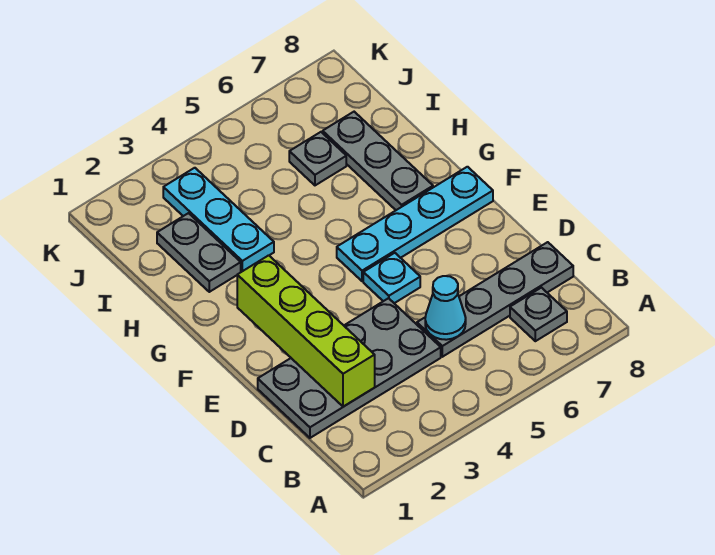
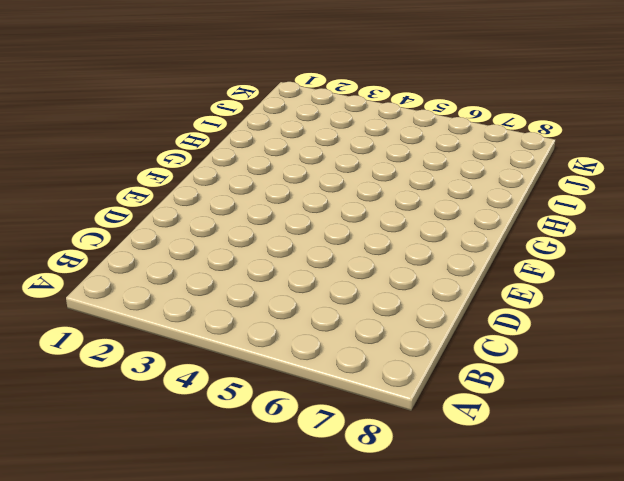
none -> grey plate B7 level 1
none -> grey plate C1:D4 level 1

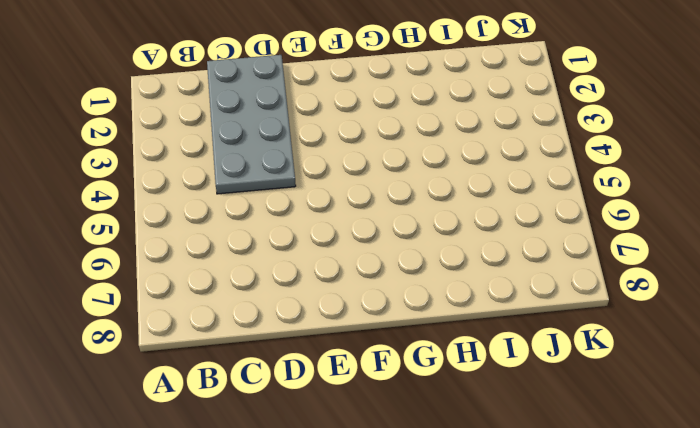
none -> grey plate B7 level 1
none -> grey plate C5:C8 level 1

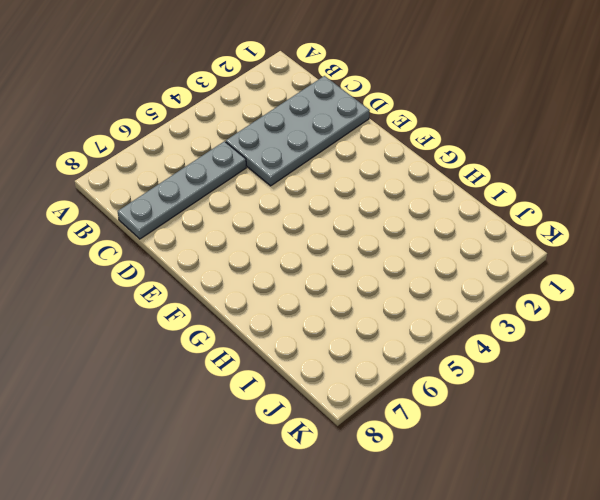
none -> grey plate B7 level 1
none -> cyan plate E5 level 1

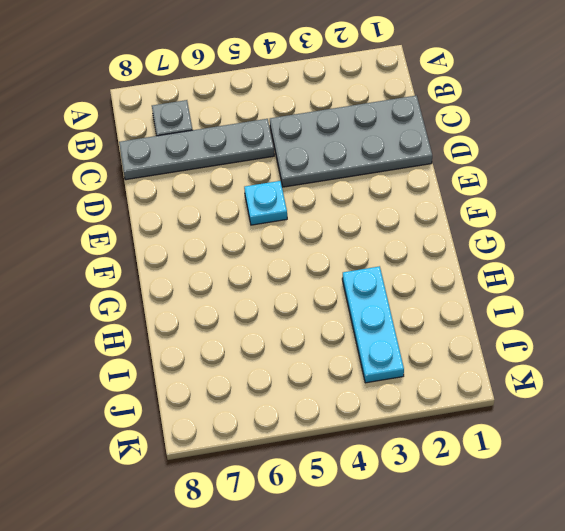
none -> cyan plate F5:F8 level 1
none -> grey plate G7:I7 level 1

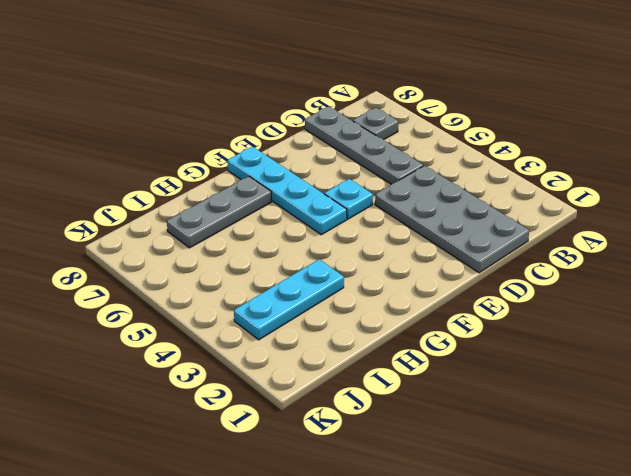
none -> grey plate H2:I2 level 1
none -> grey plate I6 level 1

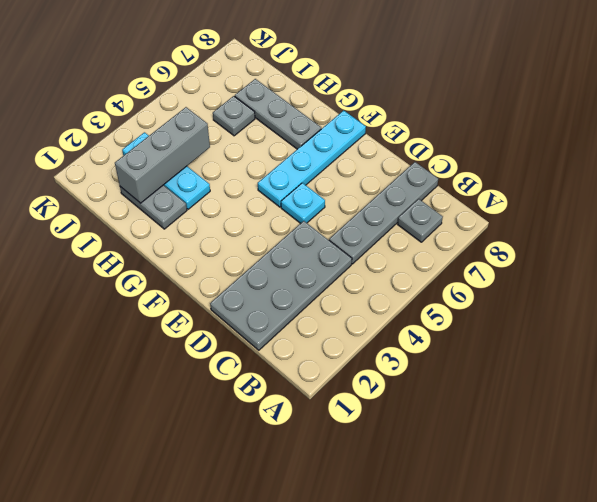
grey brick I2:I4 level 2 -> none
none -> lime brick C2:F2 level 2
none -> cyan cone C5 level 2

